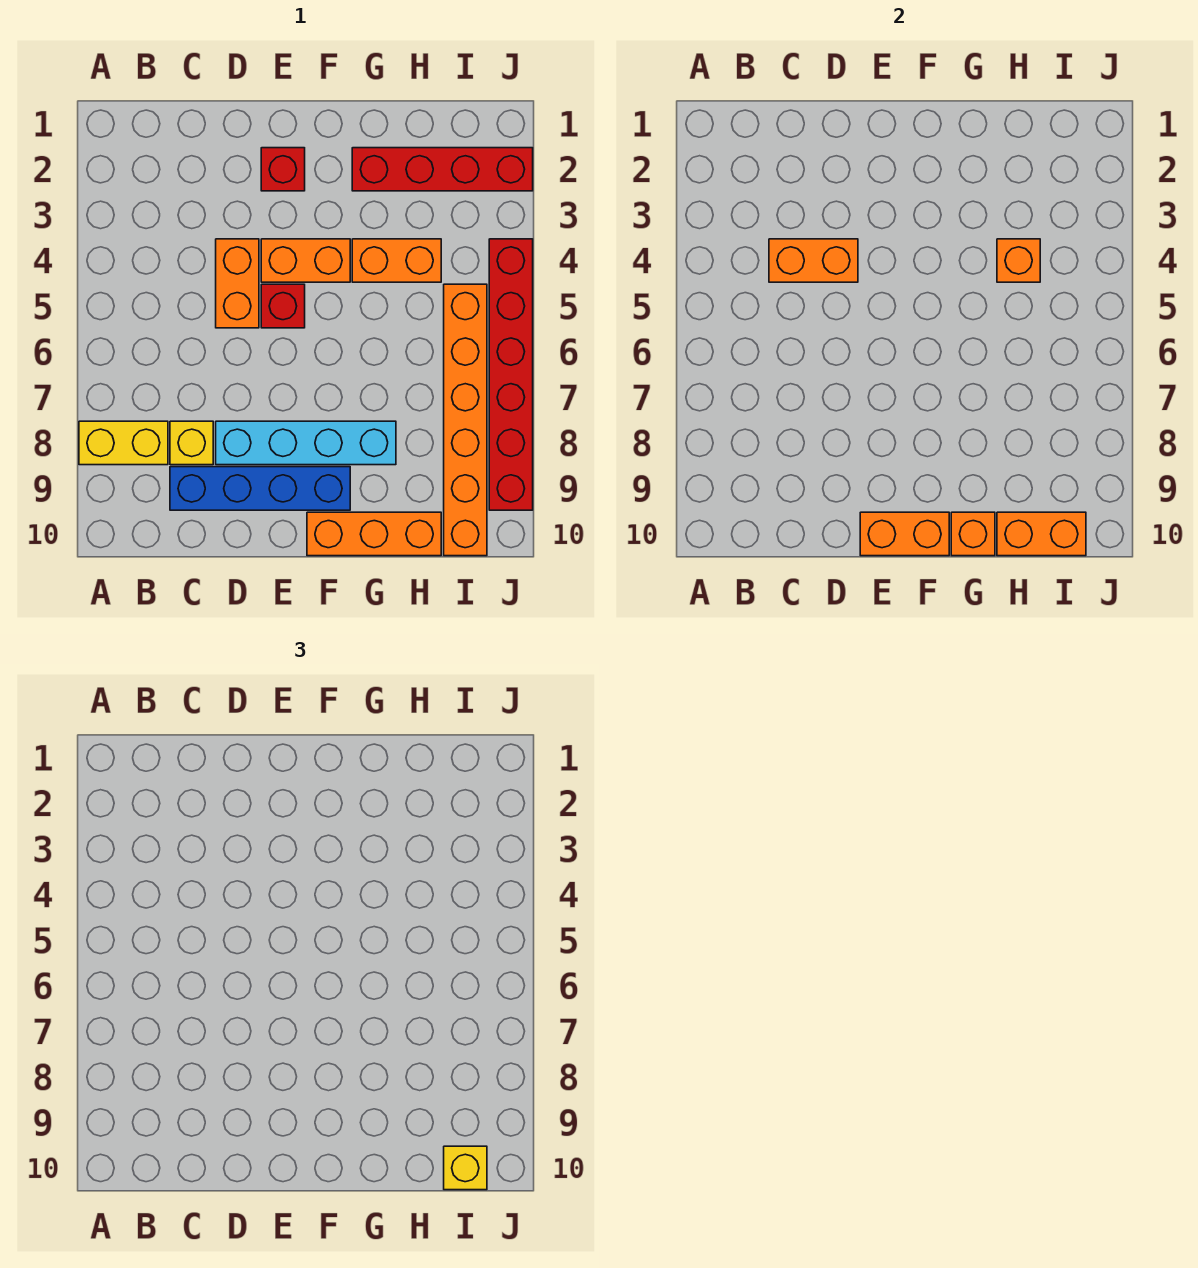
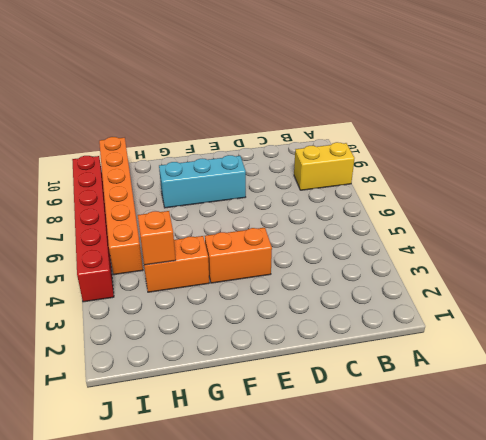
cyan brick E8:G8 level 1 -> cyan brick D8:G8 level 1
none -> yellow brick C8 level 1
none -> blue brick C9:F9 level 1
none -> orange brick D4:D5 level 1

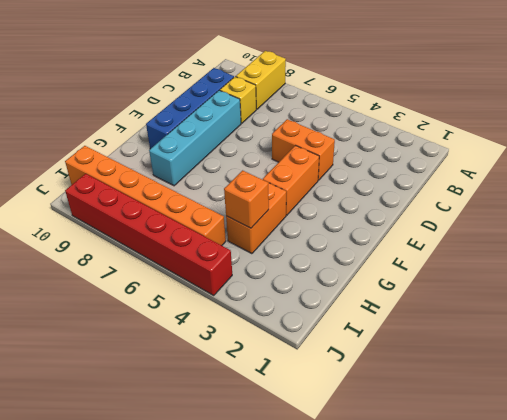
none -> red brick E2 level 1
none -> red brick E5 level 1
none -> orange brick F10:H10 level 1

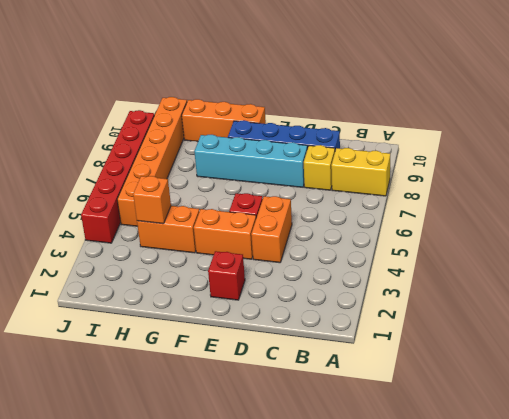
none -> red brick G2:J2 level 1
none -> orange brick C4:D4 level 2
none -> orange brick E10:F10 level 2

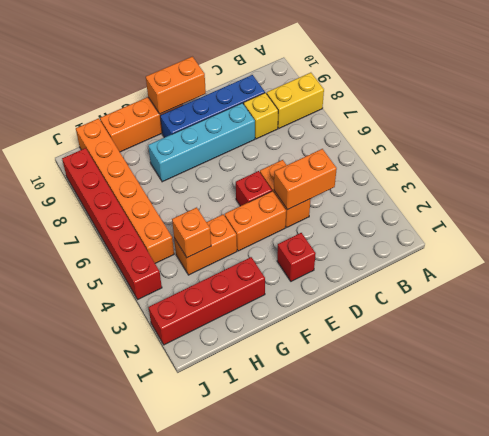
none -> orange brick G10 level 2
none -> orange brick H10:I10 level 2
none -> yellow brick I10 level 3

